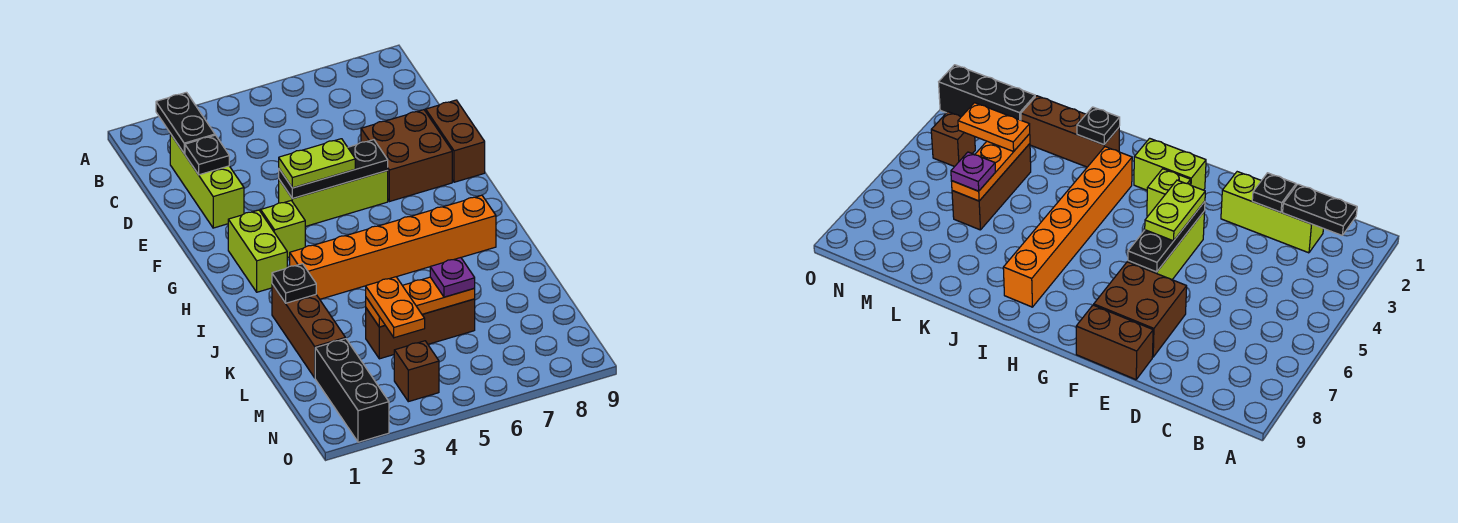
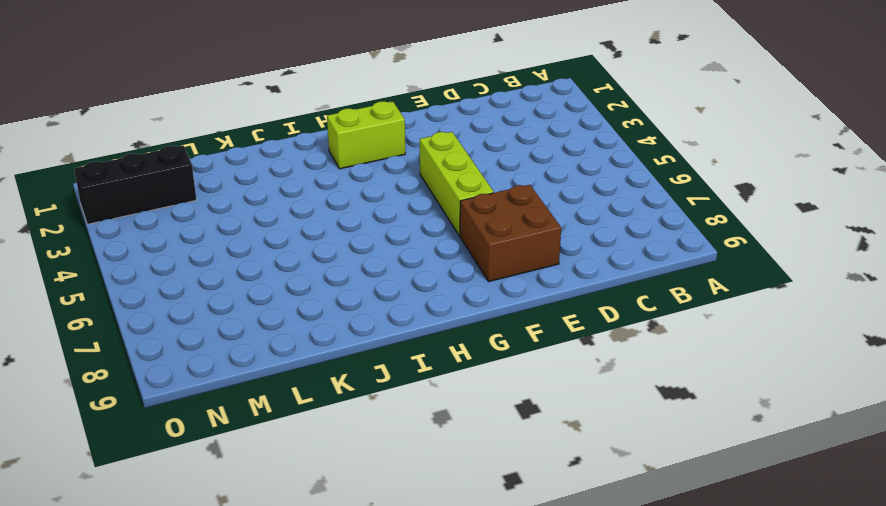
none -> lime brick C2:E2 level 1
none -> brown brick E9:F9 level 1
none -> lime brick G3 level 1

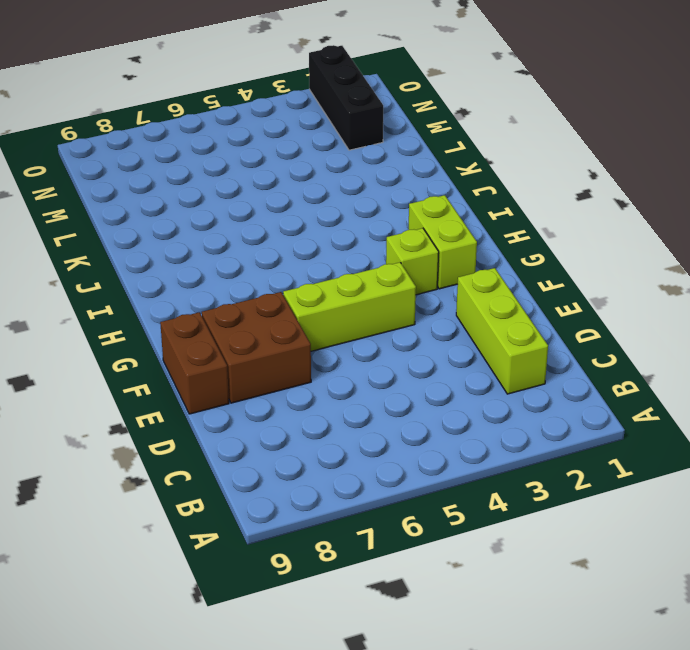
none -> orange brick I3:I8 level 1
none -> brown brick J2:L2 level 1
none -> brown brick L4:L6 level 1

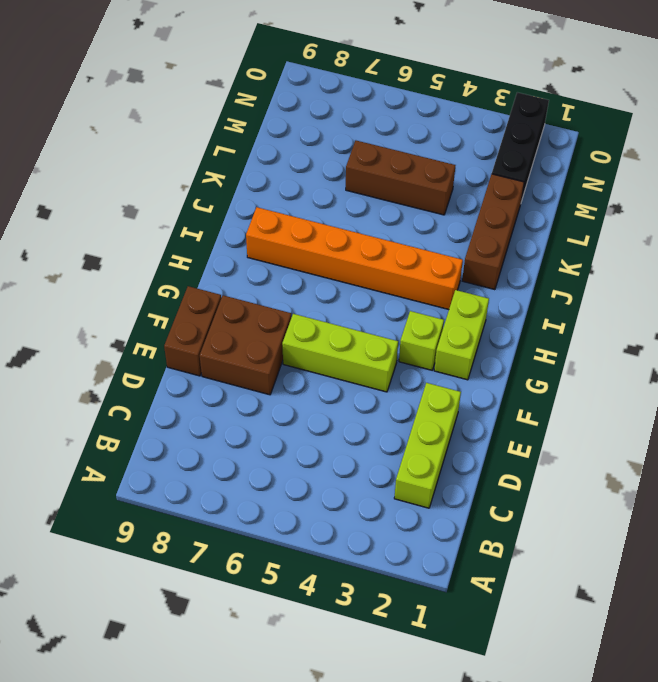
none -> brown brick N4 level 1
none -> black plate B2:C2 level 2
none -> black plate D2 level 2

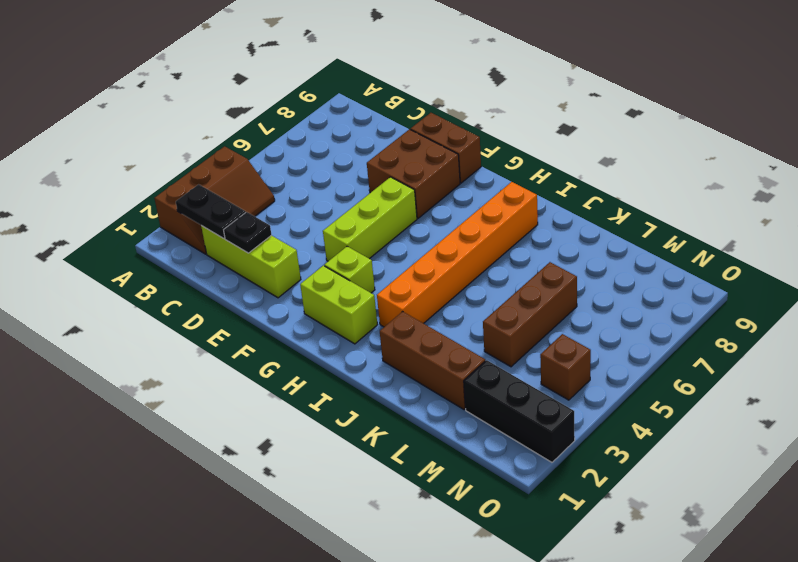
brown slope A2:B4 level 1 top A -> none
none -> black plate F4:F6 level 2
none -> black plate J2 level 2
none -> orange plate L4:L6 level 2

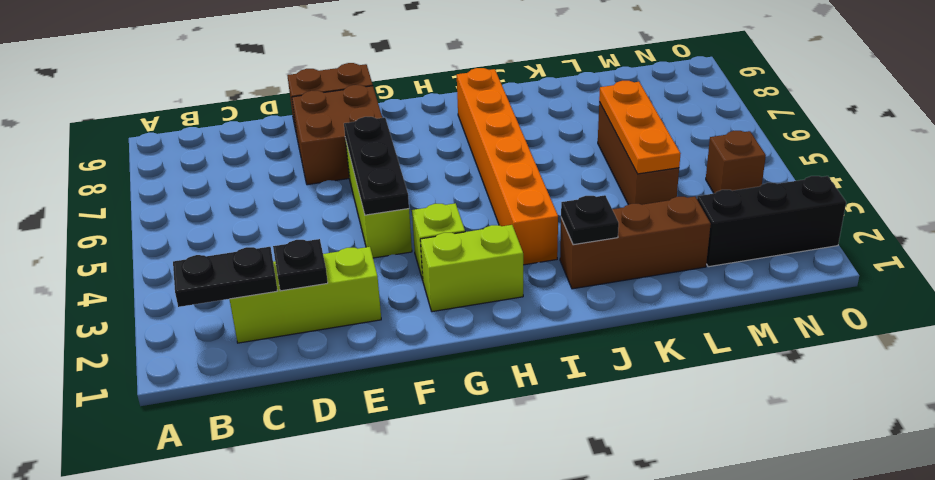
none -> lime plate F4:F5 level 3
none -> orange plate L4:M4 level 3
none -> purple plate L6 level 3

